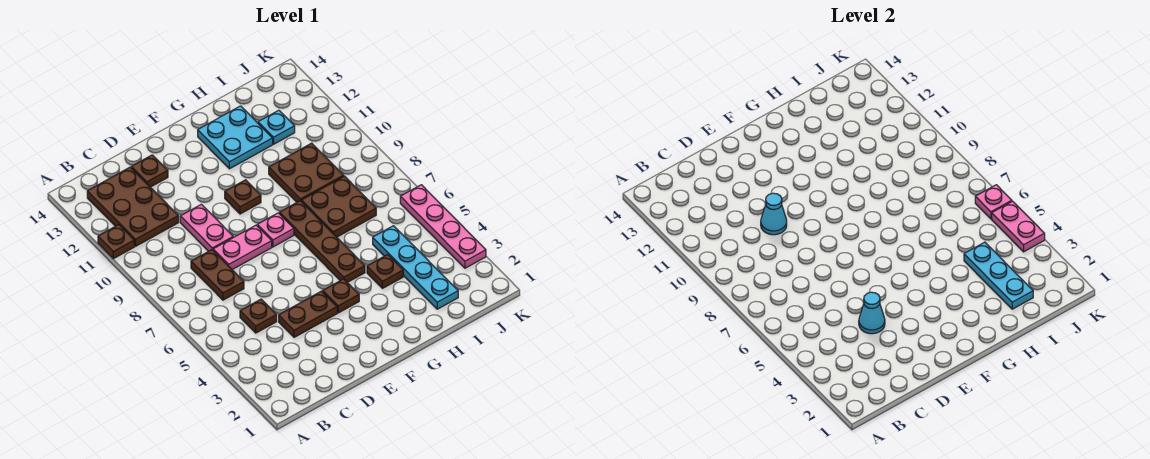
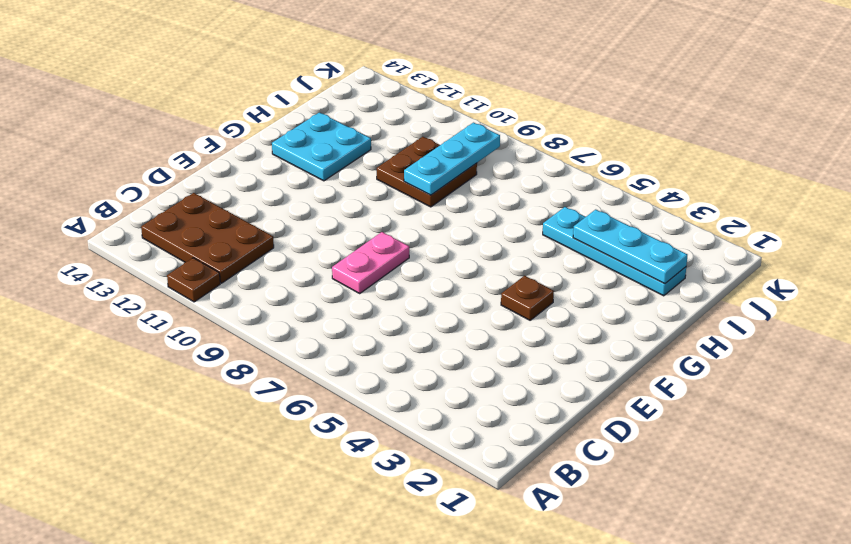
cyan plate H9:J9 level 2 -> none
none -> brown plate C5 level 1
none -> brown plate C7:C8 level 1
none -> brown plate D4:E4 level 1

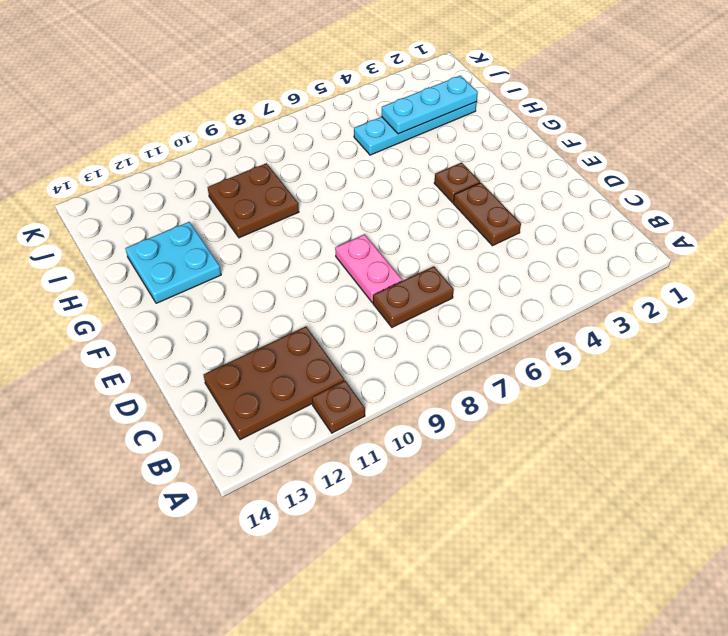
none -> brown plate C5 level 1
none -> pink plate D9:D10 level 1
none -> brown plate D13 level 1

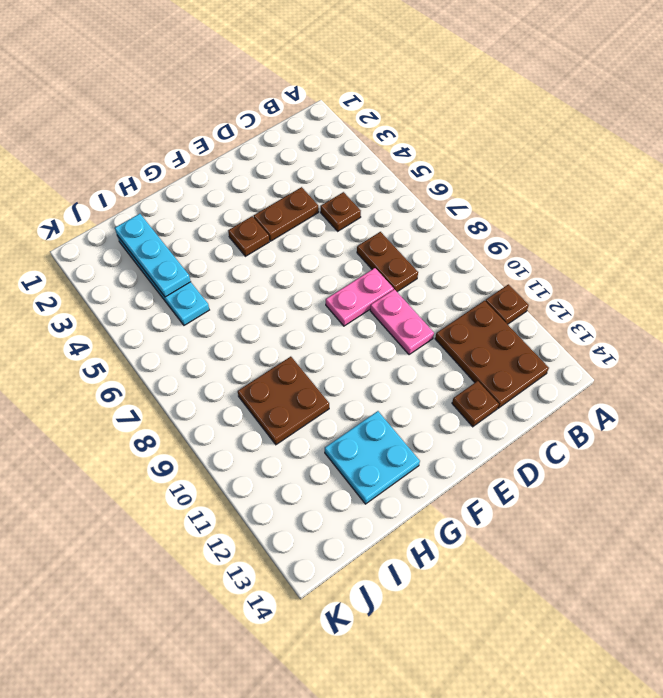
none -> pink plate F8 level 1
none -> brown plate F10 level 1
none -> brown plate G5:G8 level 1

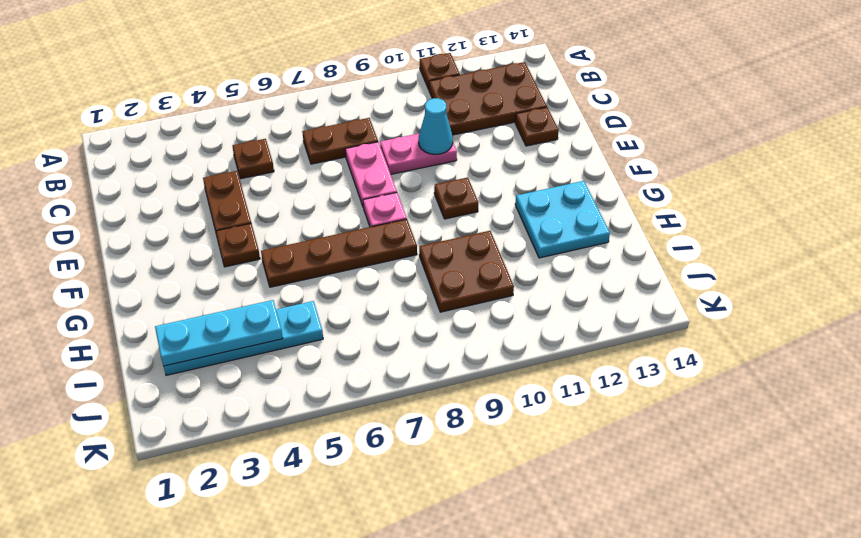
none -> brown plate H4 level 1
none -> brown plate H7:I8 level 1
none -> cyan plate I12 level 1

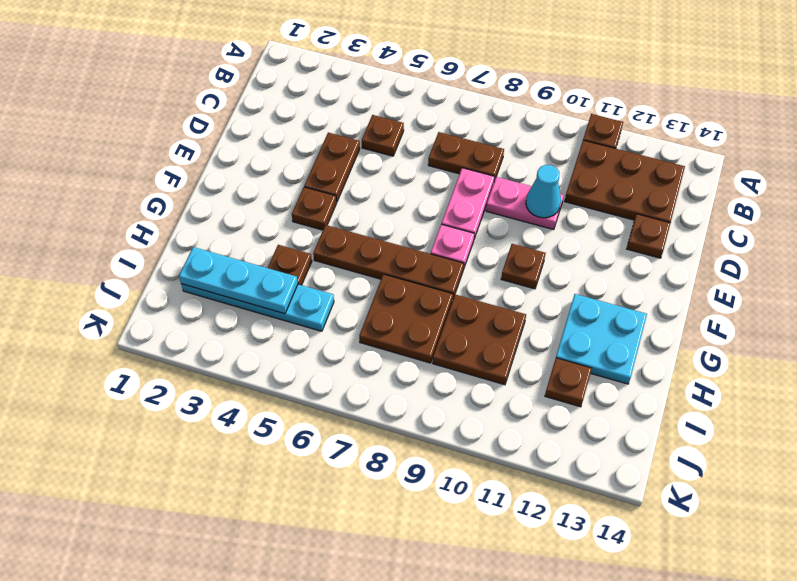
brown plate I12 level 1 -> cyan plate I12 level 1
none -> pink plate K3:K6 level 1
none -> cyan cone D4 level 2
none -> pink plate K4:K5 level 2

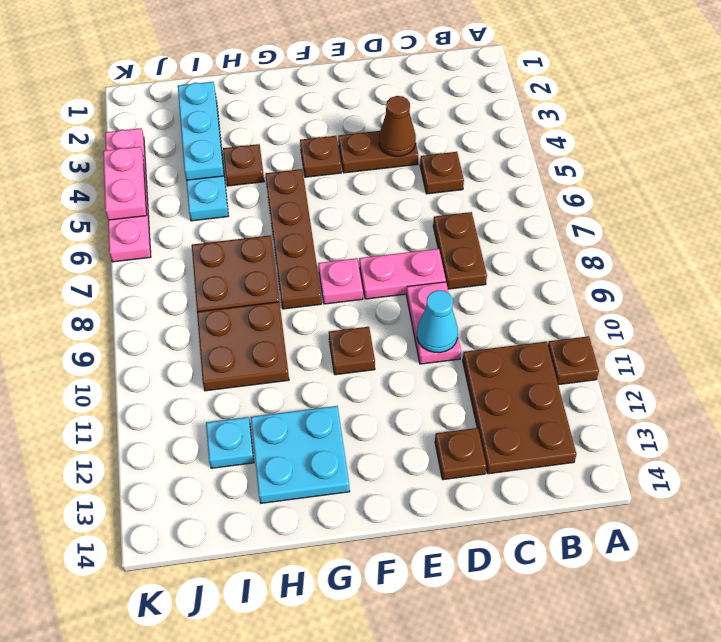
brown cone D4 level 2 -> cyan cone D4 level 2
none -> pink plate K6 level 2

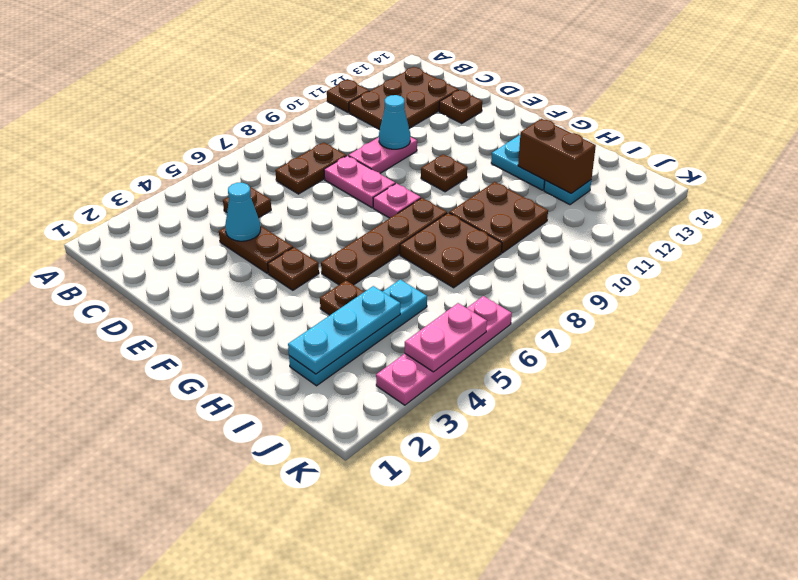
brown brick H12:I12 level 2 -> none
none -> pink plate K6 level 2

